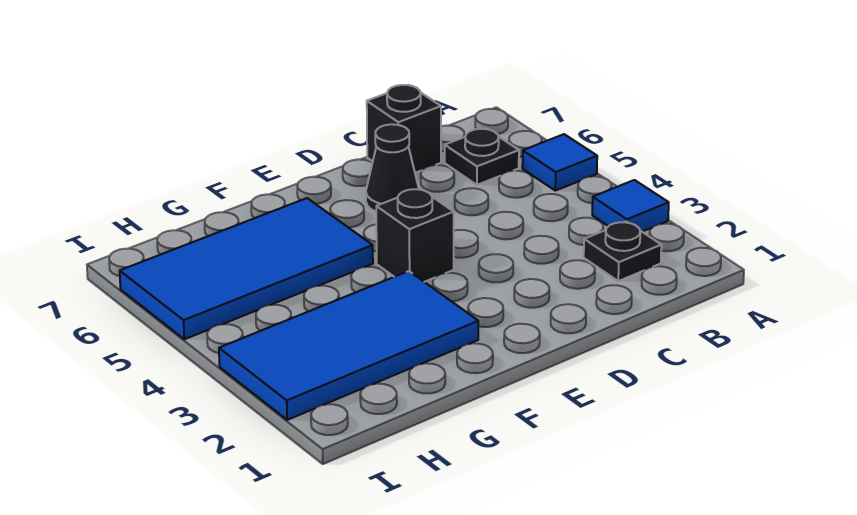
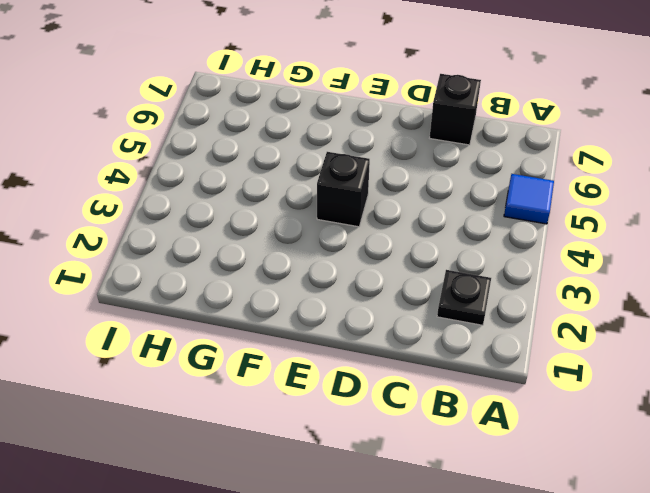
none -> blue tile A3 level 1
none -> black plate B6 level 1

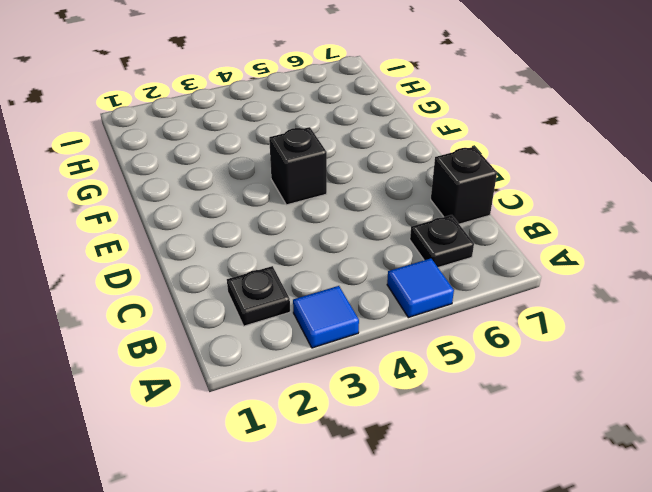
none -> black cone D6 level 1
none -> blue tile F2:I3 level 1

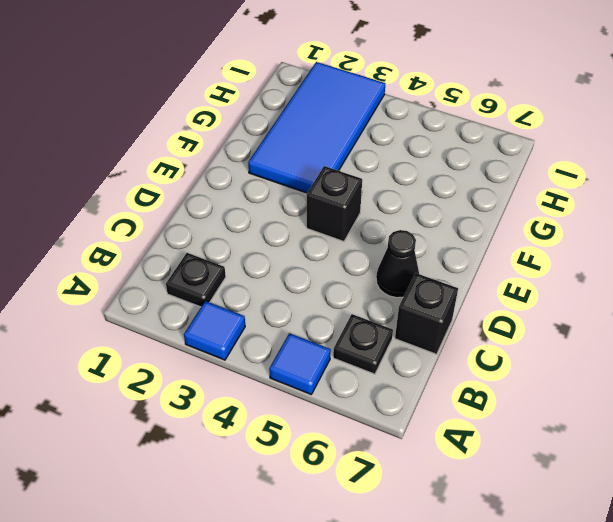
none -> blue tile F5:I6 level 1

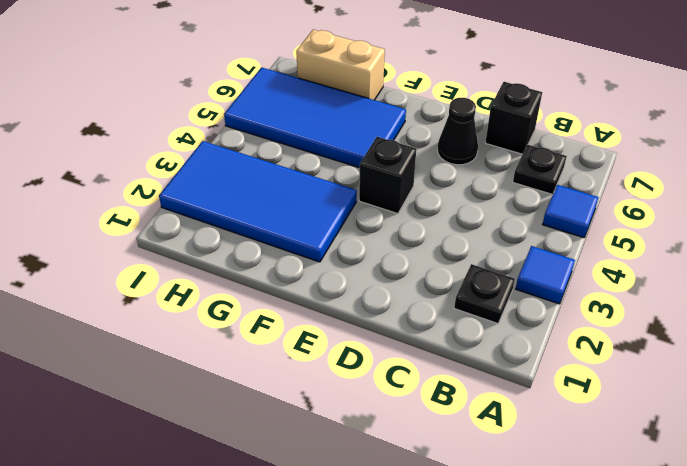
tan brick G7:H7 level 1 -> none

